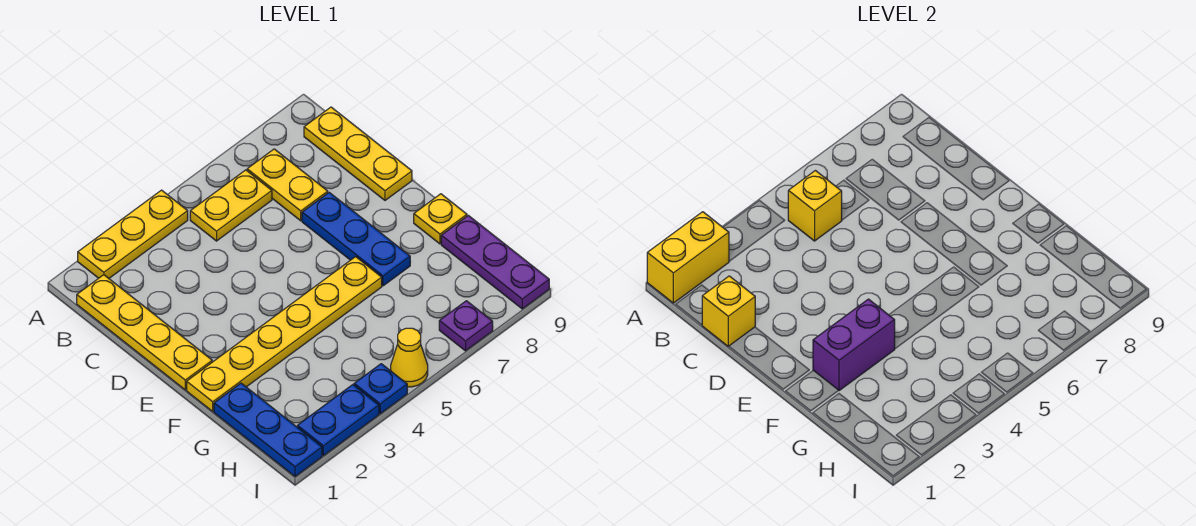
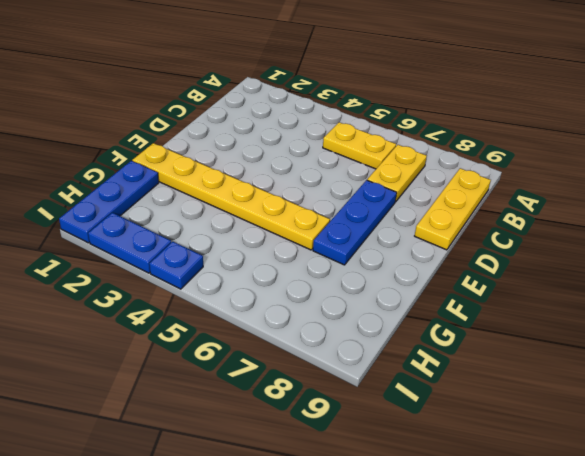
none -> yellow plate A2:A4 level 1
none -> yellow plate B1:E1 level 1
none -> yellow plate F9 level 1

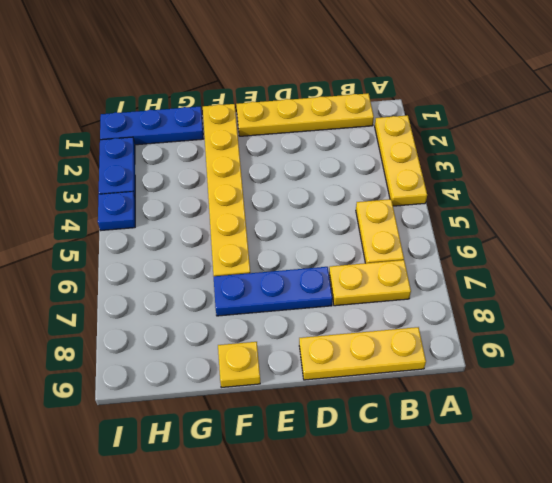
none -> purple plate G9:I9 level 1
none -> yellow cone I5 level 1
none -> purple plate I7 level 1

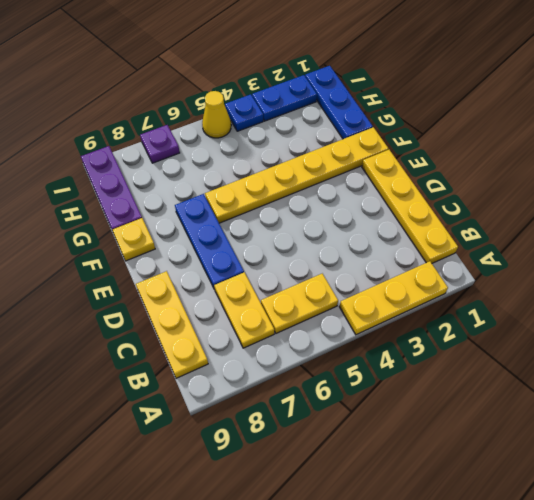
none -> yellow brick A1:A2 level 2
none -> yellow brick B5 level 2
none -> yellow brick C1 level 2

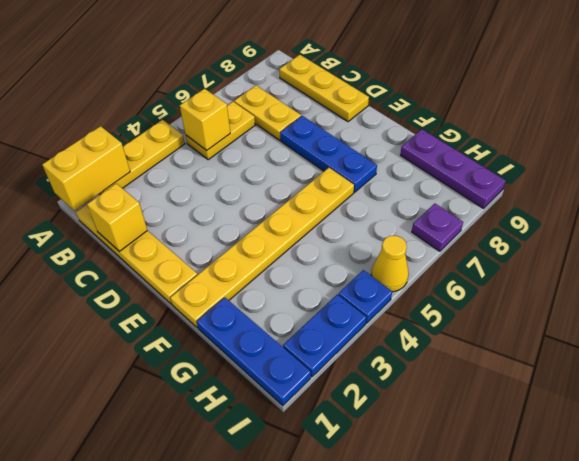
none -> yellow plate F9 level 1
none -> purple brick F2:F3 level 2

